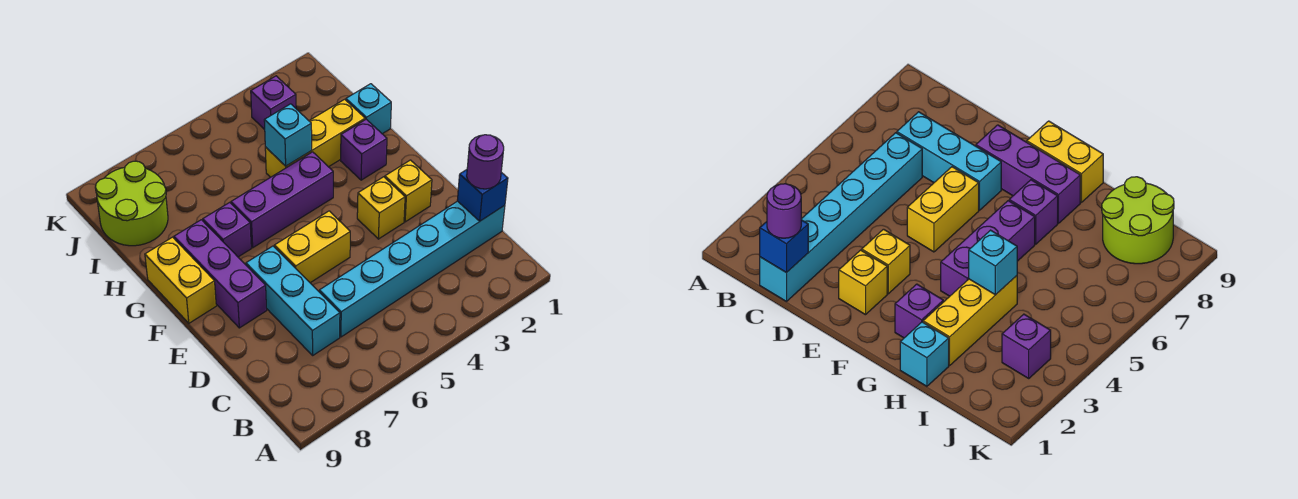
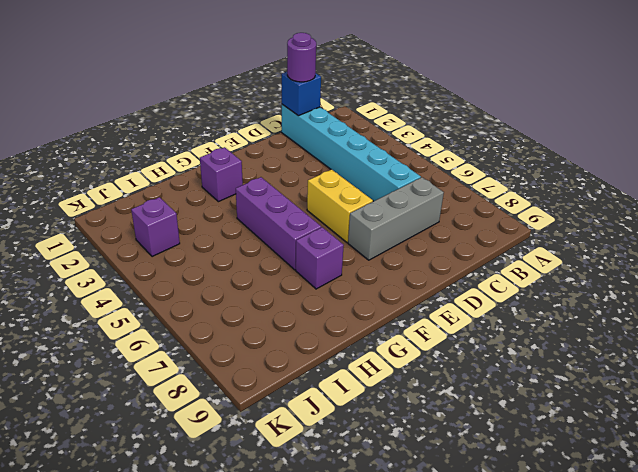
grey brick C7:E7 level 1 -> cyan brick C7:E7 level 1
none -> yellow brick E2 level 1
none -> yellow brick E3 level 1
none -> purple brick E8:G8 level 1

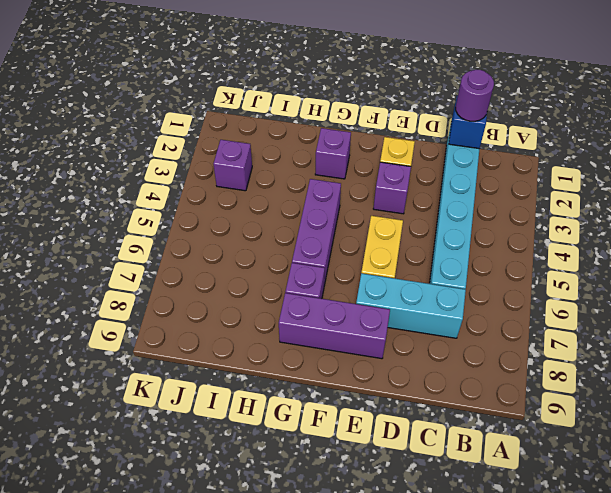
purple brick E3 level 1 -> yellow brick E3 level 1
none -> yellow brick F9:G9 level 1
none -> cyan brick H1 level 1
none -> yellow brick H2:H4 level 1

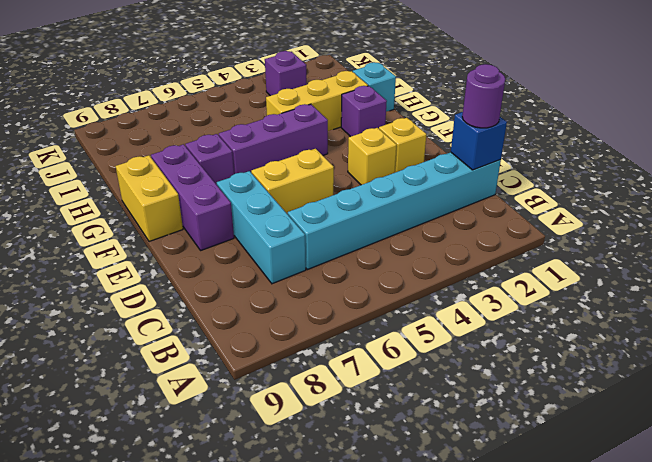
none -> lime round brick I8:J9 level 1
none -> cyan brick H4 level 2

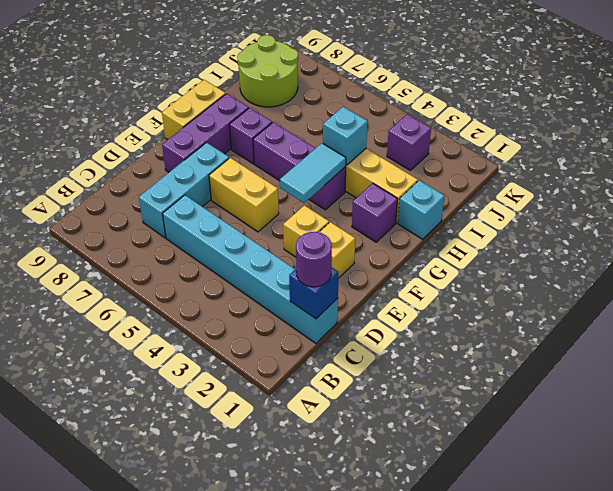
cyan tile F4:G4 level 2 -> none

